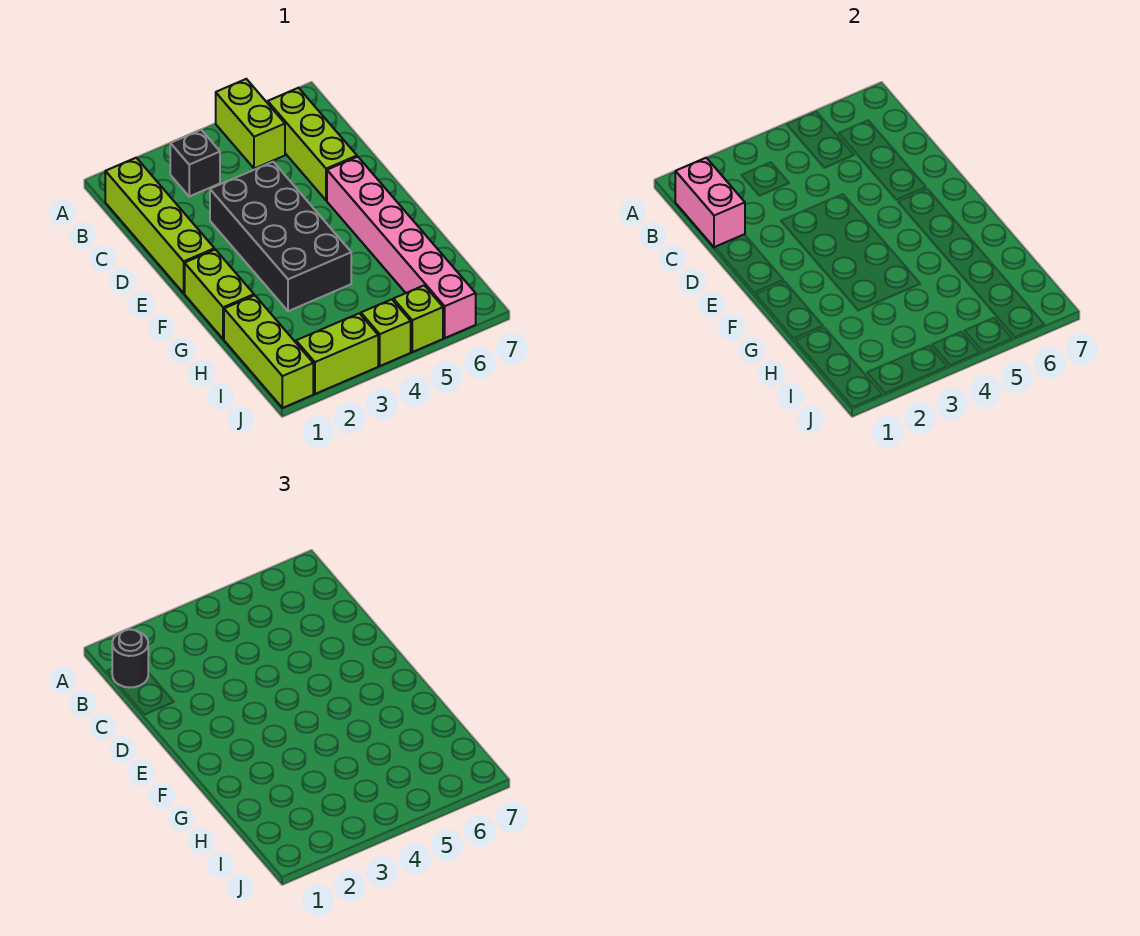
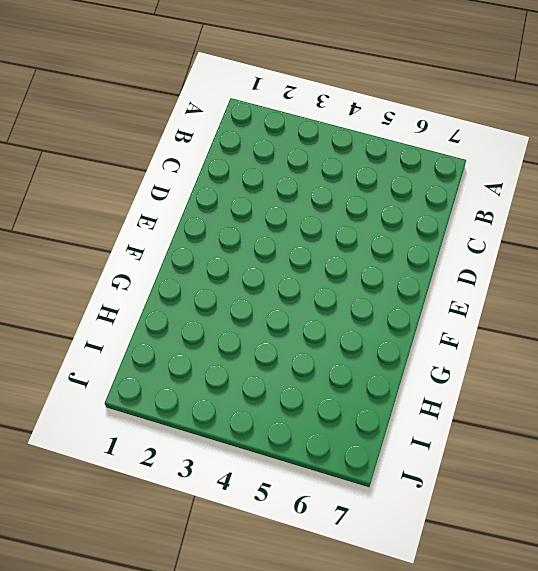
none -> lime brick A5:B5 level 1
none -> lime brick B1:E1 level 1
none -> black brick B3 level 1

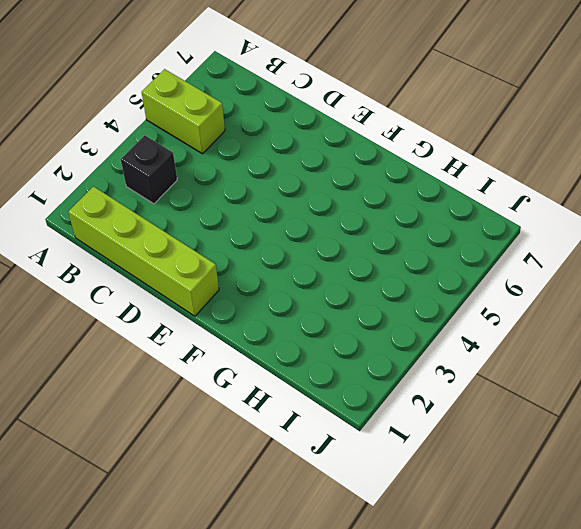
none -> lime brick B6:D6 level 1
none -> black brick D3:G4 level 1
none -> pink brick E6:J6 level 1

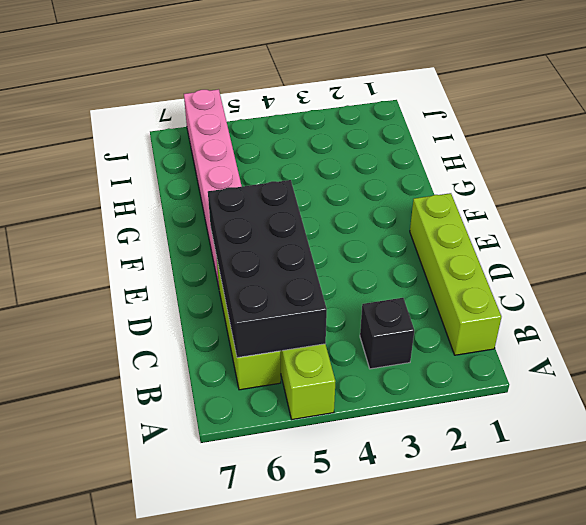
black brick B5:E6 level 2 -> black brick D3:G4 level 1
none -> lime brick F1:G1 level 1
none -> lime brick H1:J1 level 1
none -> lime brick J2:J3 level 1

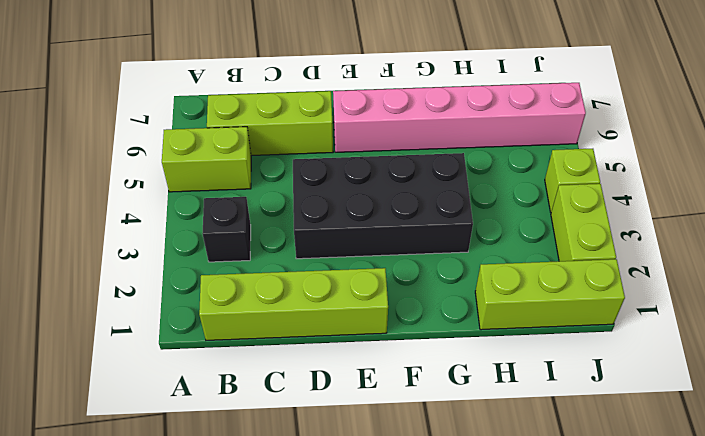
none -> lime brick F1:G1 level 1
none -> lime brick J5 level 1
none -> pink brick B1:C1 level 2

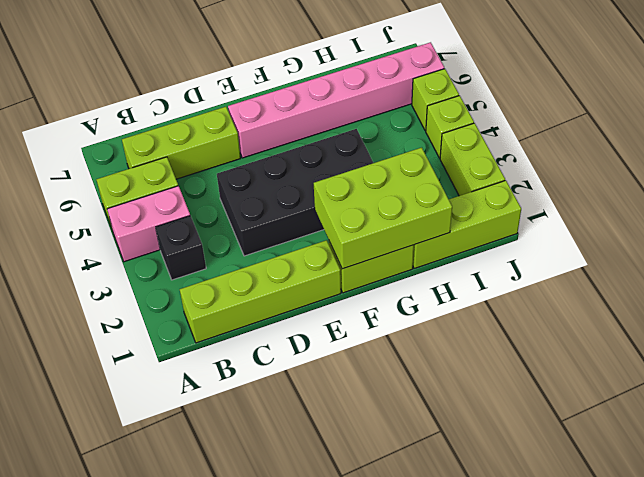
pink brick A4:B4 level 1 -> pink brick B1:C1 level 2
lime brick F1:H2 level 2 -> none
none -> black round brick B1 level 3

